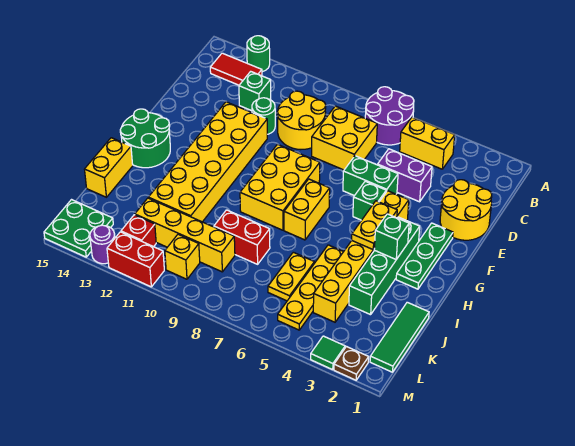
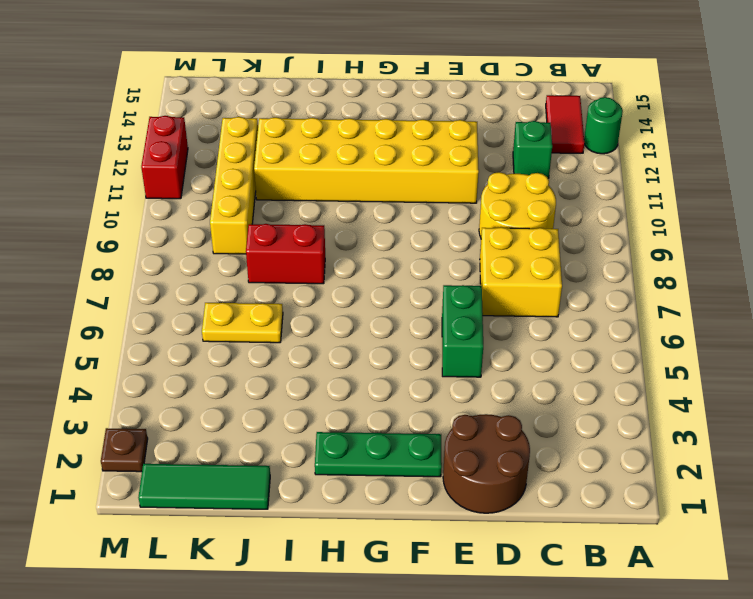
brown round brick D1:E2 level 1 -> yellow round brick D1:E2 level 1
red brick I8:J8 level 1 -> red brick J8:J9 level 1
none -> purple round brick A6:B7 level 1
none -> yellow brick B4:B5 level 1
none -> purple brick D4:D5 level 1
none -> green round brick D11 level 1

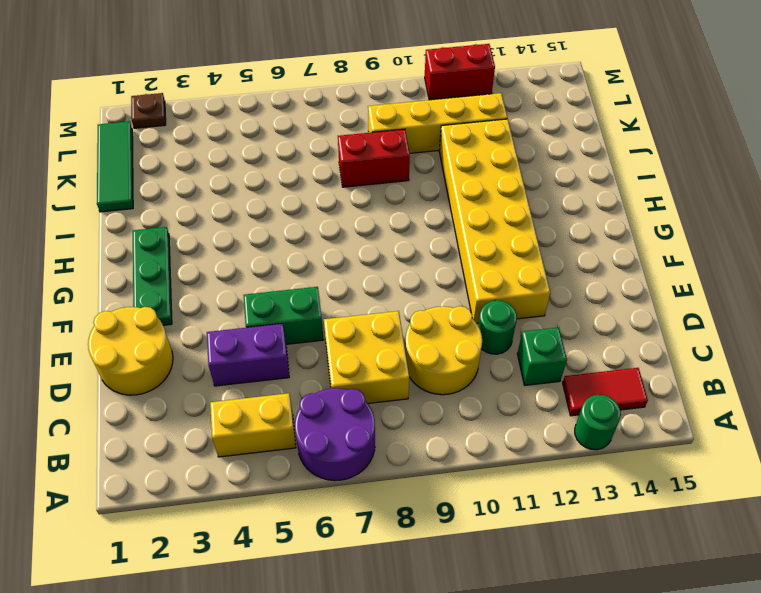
none -> yellow brick F4:K4 level 1
none -> green brick F5 level 1
none -> yellow brick F8:H9 level 1
none -> green brick G3:J3 level 1

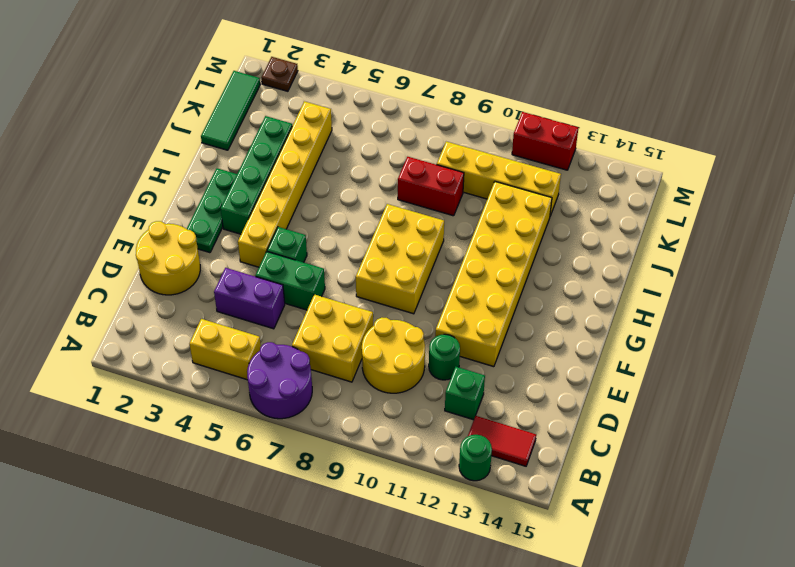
none -> yellow brick G7:H7 level 1
none -> green round brick G14:H15 level 1
none -> yellow plate I5:L5 level 1
none -> yellow brick I15:J15 level 1

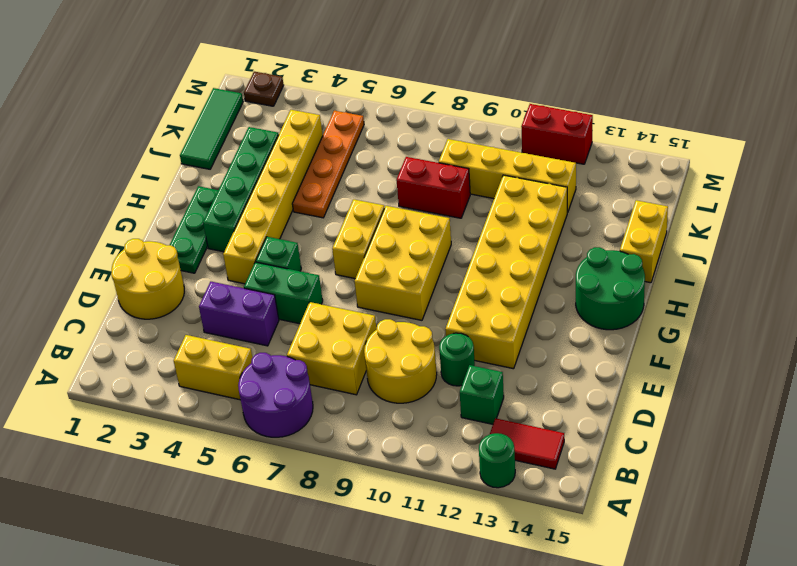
orange plate I5:L5 level 1 -> yellow plate I5:L5 level 1
none -> yellow plate J6:K6 level 1
none -> yellow brick L10 level 1
none -> red brick L12 level 1
none -> green plate L14:M15 level 1

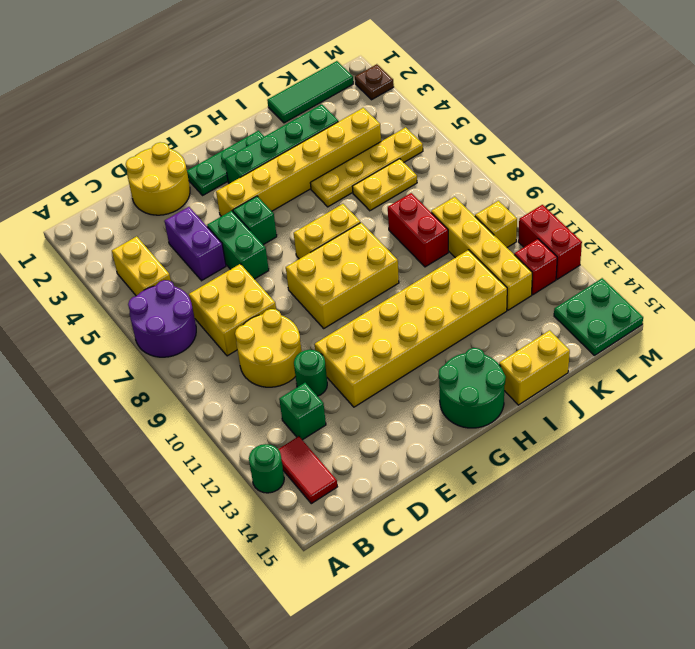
none -> green tile M3 level 1
none -> purple round brick M13 level 1
none -> yellow plate G4:H4 level 2
none -> green brick H3 level 2

